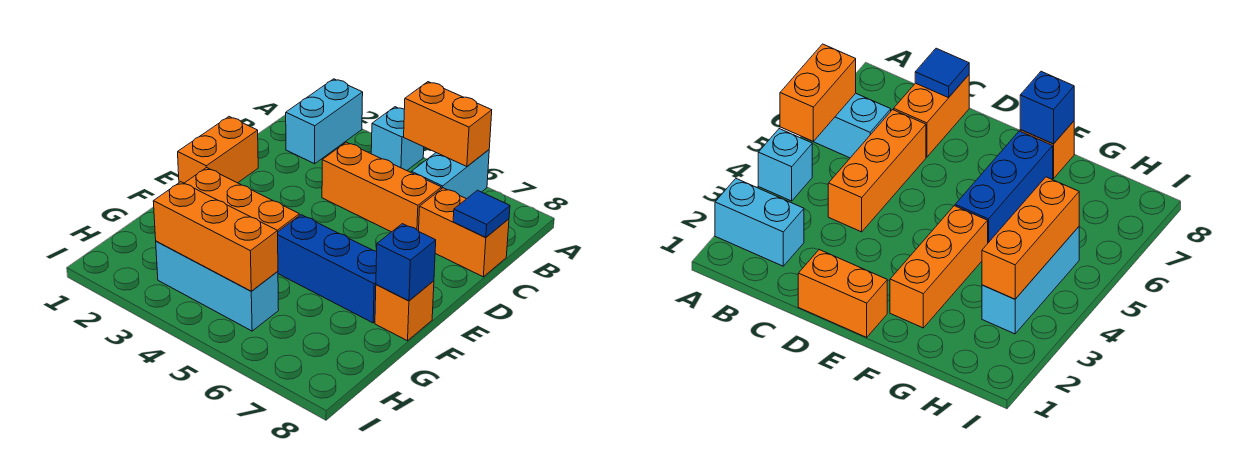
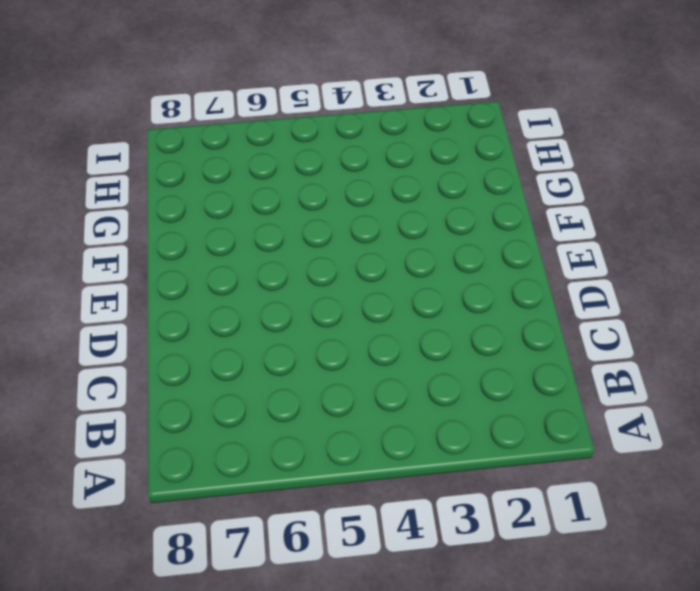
none -> cyan brick A2:B2 level 1
none -> cyan brick A4 level 1
none -> cyan brick A6:B6 level 1

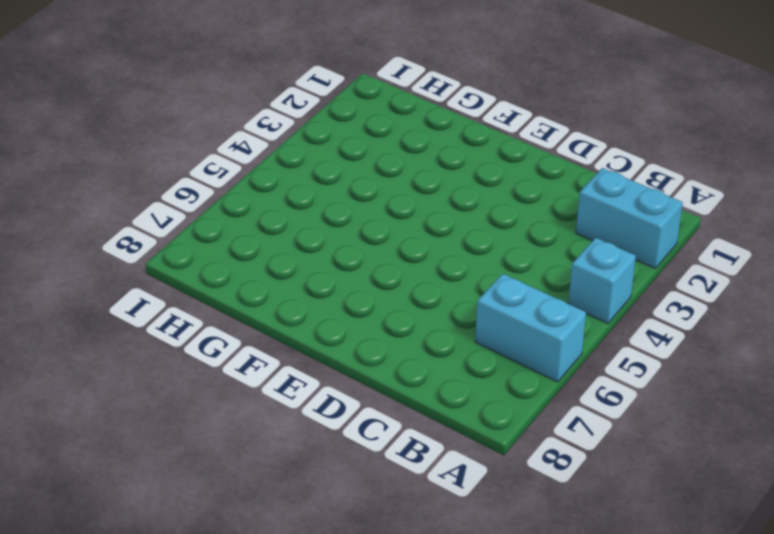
none -> orange brick C4:C6 level 1
none -> orange brick C7:C8 level 1
none -> orange brick D1:E1 level 1

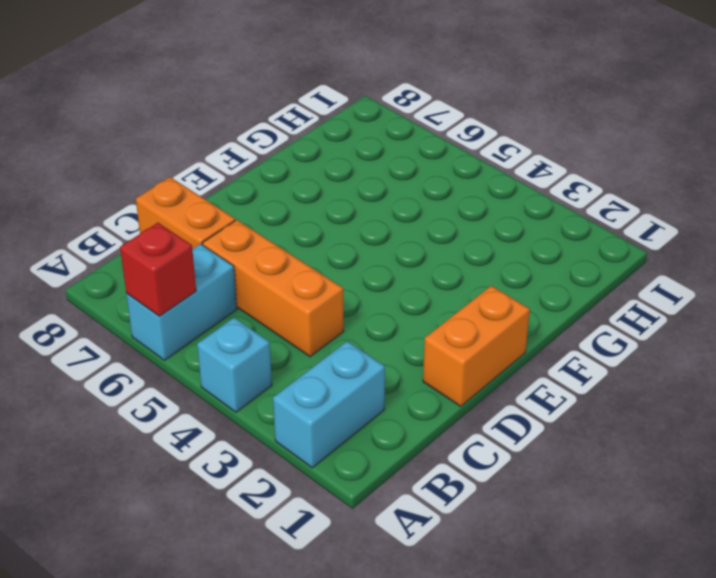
red brick A6 level 2 -> orange brick A5:A6 level 2
none -> orange brick F2:F4 level 1
none -> blue brick F5:F7 level 1
none -> orange brick F8 level 1

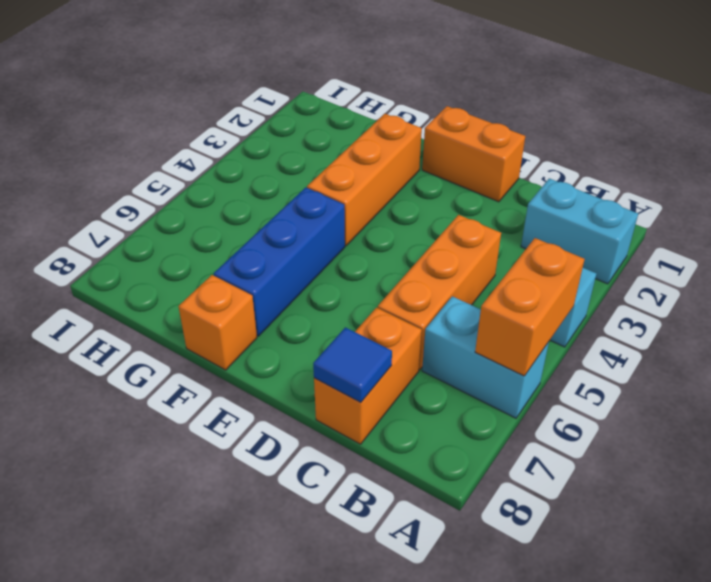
none -> cyan brick H3:H5 level 1
none -> blue brick F8 level 2
none -> orange brick H3:H5 level 2

